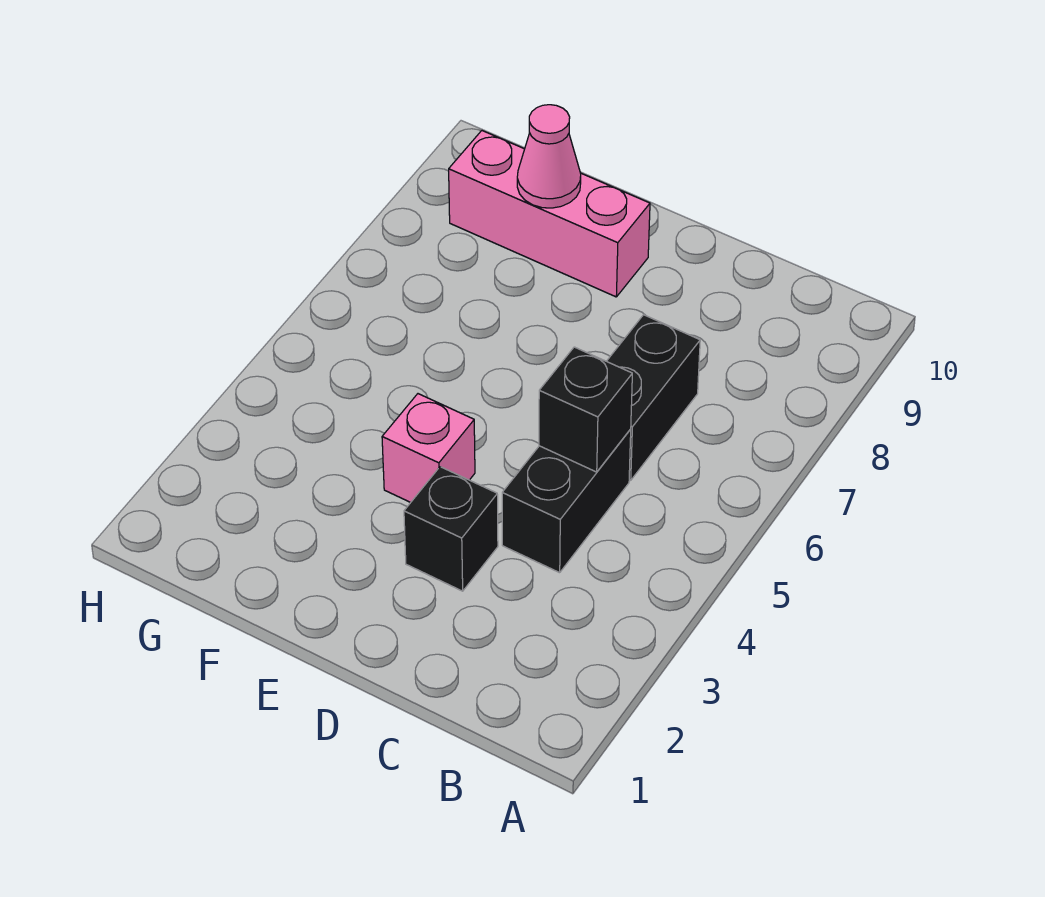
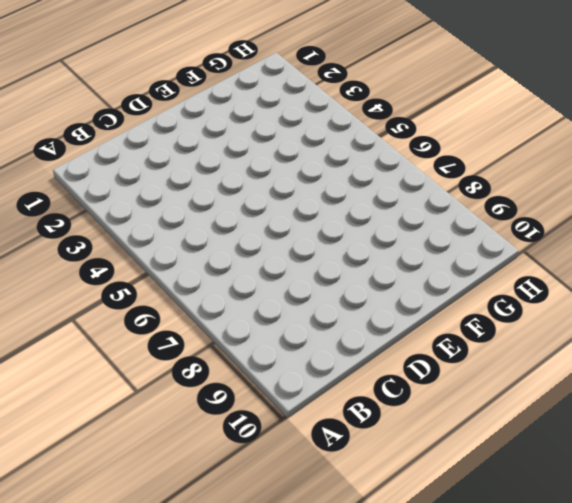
none -> black brick C4:C5 level 1
none -> black brick C6:C7 level 1

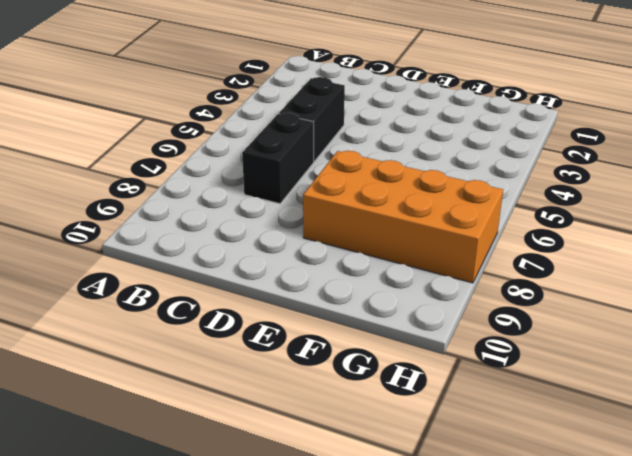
orange brick E7:H8 level 1 -> none
none -> black brick D3 level 1
none -> pink brick E4 level 1

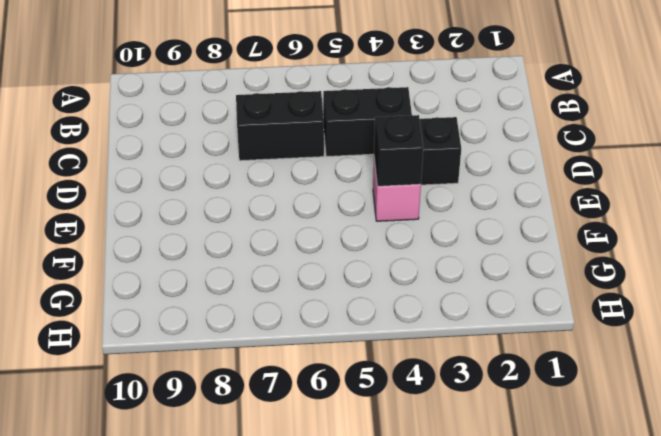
black brick E4 level 2 -> black brick C5 level 2
none -> pink brick E9:G9 level 1
none -> pink cone F9 level 2

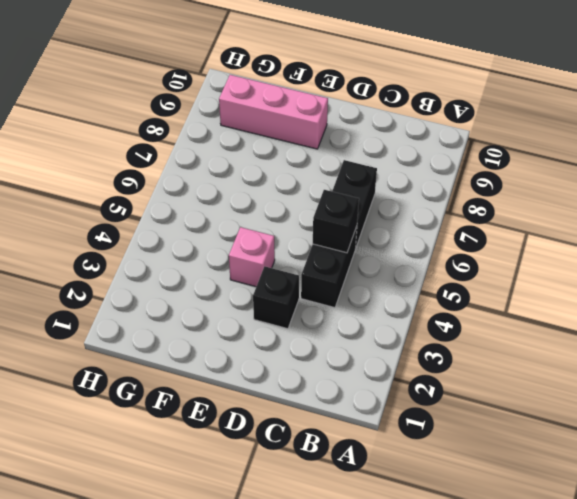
none -> pink cone F9 level 2

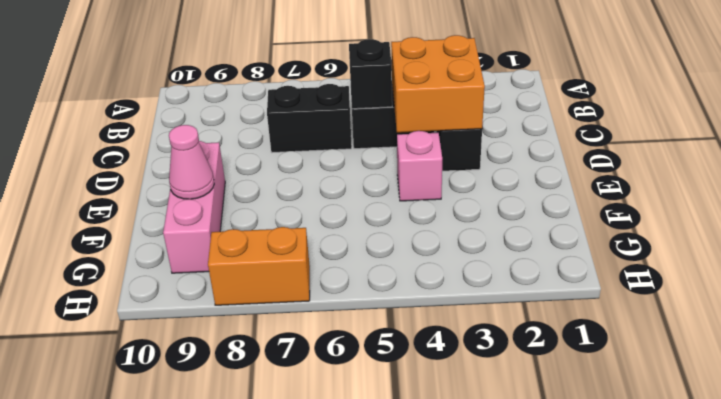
orange brick C3:D4 level 2 -> none
orange brick H7:H8 level 1 -> none

